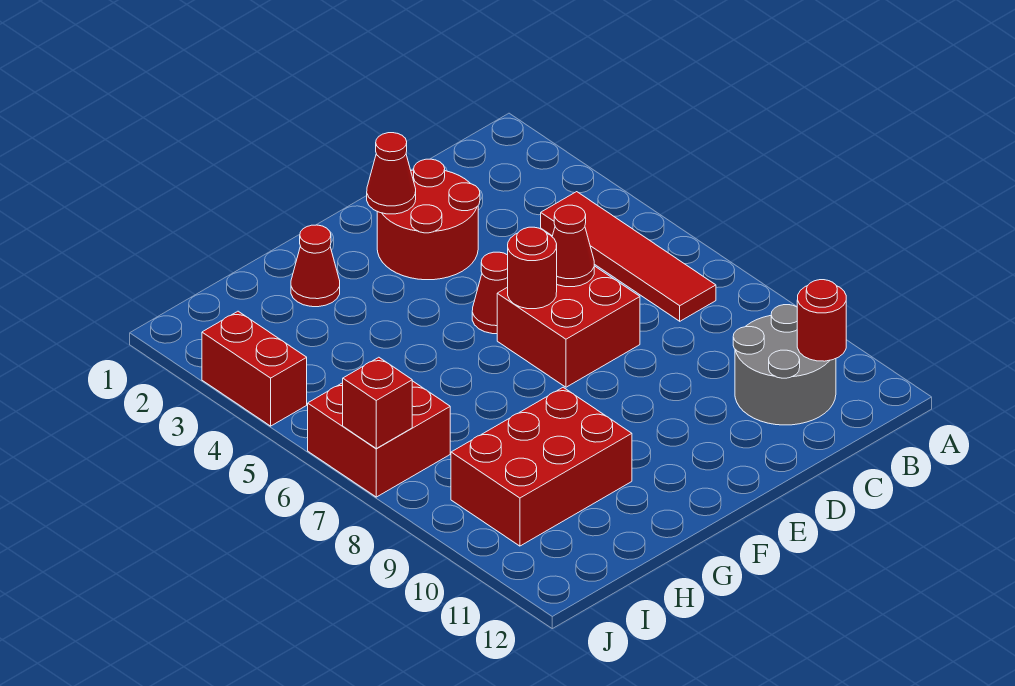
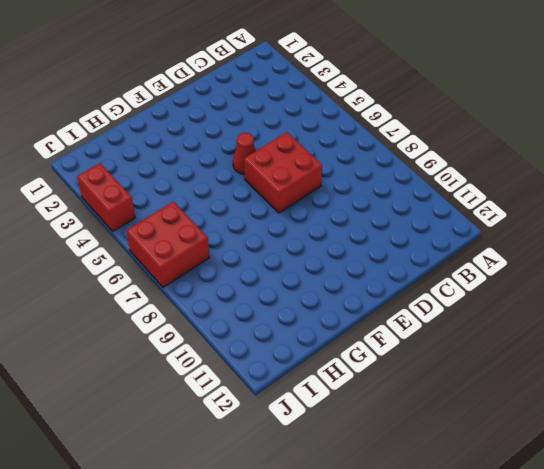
none -> red tile B4:B7 level 1
none -> grey round brick B10:C11 level 1
none -> red round brick D2:E3 level 1

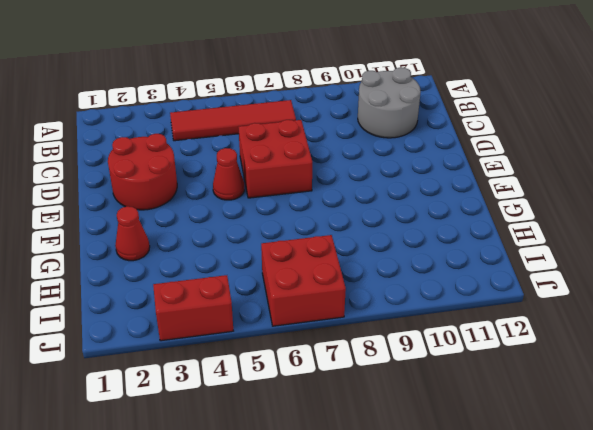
none -> red brick G9:I10 level 1
none -> red round brick B11 level 2
none -> red cone D6 level 2

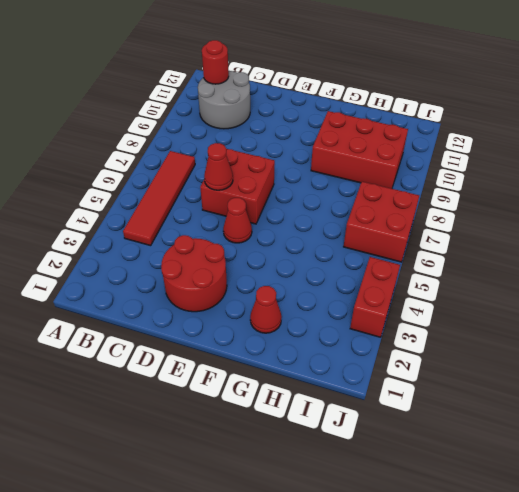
none -> red cone E2 level 2
none -> red round brick E6 level 2
none -> red brick J7 level 2

